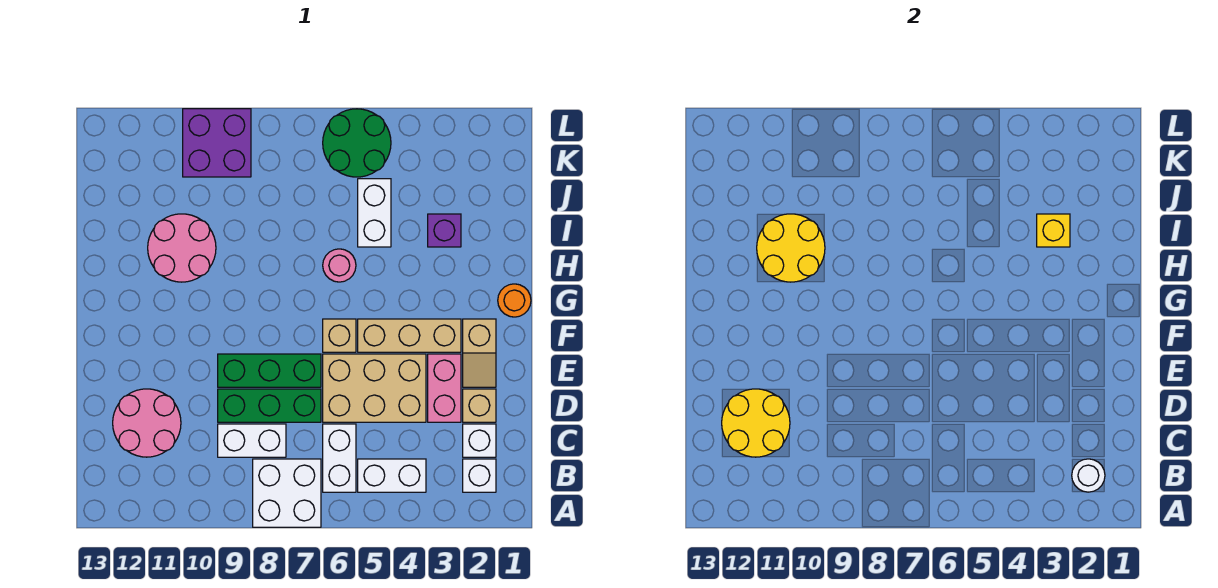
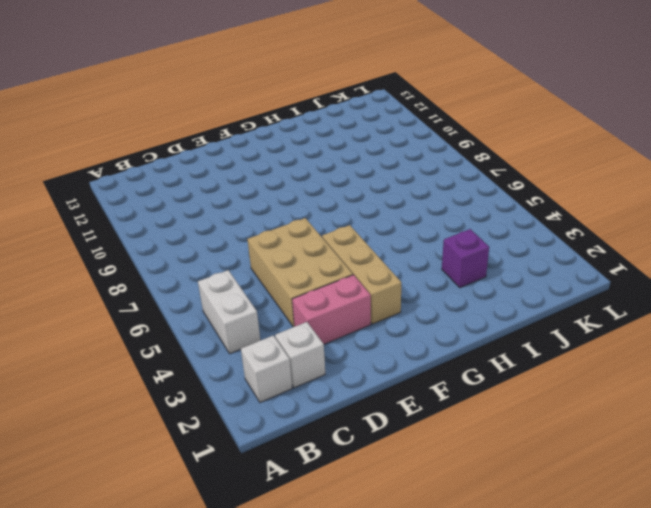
none -> white brick A7:B8 level 1
none -> white brick B6:C6 level 1
none -> white brick C8:C9 level 1

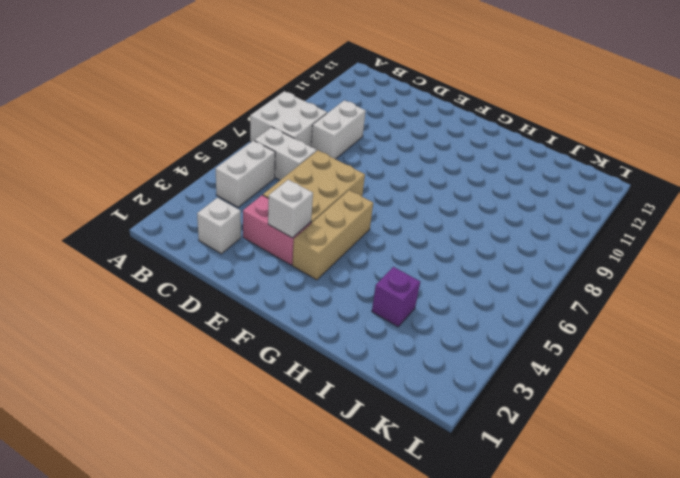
white brick E3 level 2 -> white brick B2 level 1
none -> pink round brick C11:D12 level 1
none -> tan brick D2 level 1
none -> green brick D7:D9 level 1

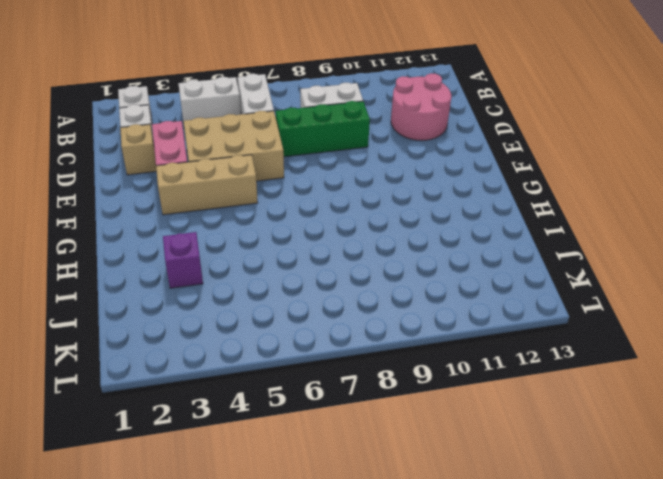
none -> white brick A7:B8 level 1
none -> tan slope E2:F2 level 1 top F
none -> green brick E7:E9 level 1

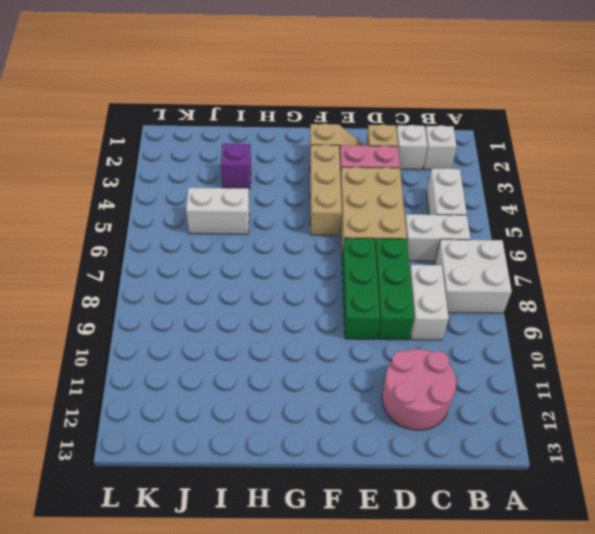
none -> tan brick F6 level 1
none -> orange round brick G1 level 1
none -> pink round brick H6 level 1

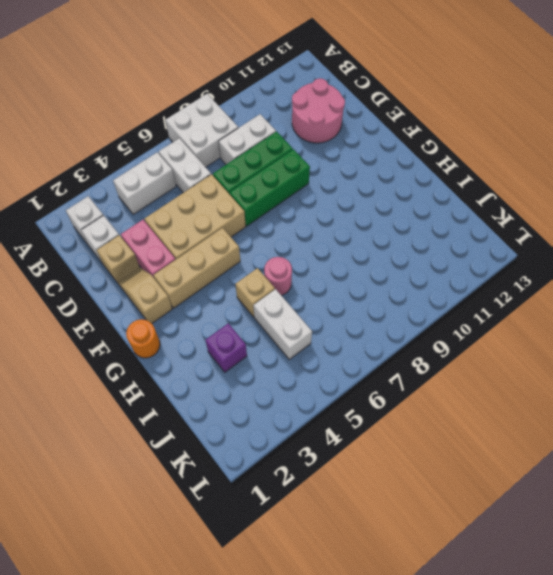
tan brick H5 level 1 -> tan brick F6 level 1
none -> pink round brick H10:I11 level 1
none -> green round brick K5:L6 level 1
none -> purple brick K9:L10 level 1

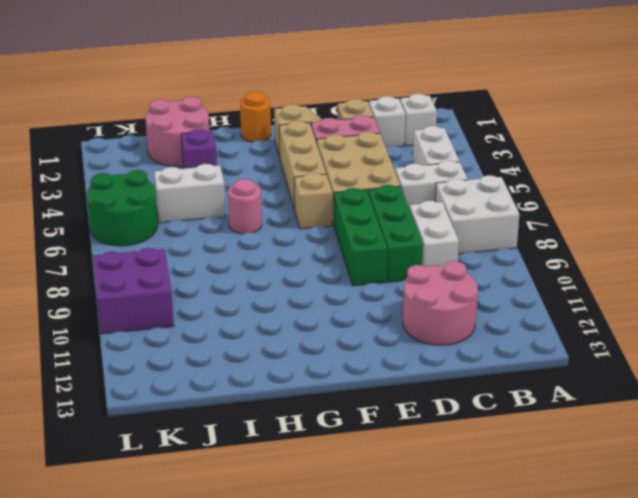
pink round brick I1:J2 level 1 -> pink round brick H10:I11 level 1
none -> white round brick B2 level 2
none -> yellow round brick C11:D12 level 2
none -> yellow round brick H10:I11 level 2

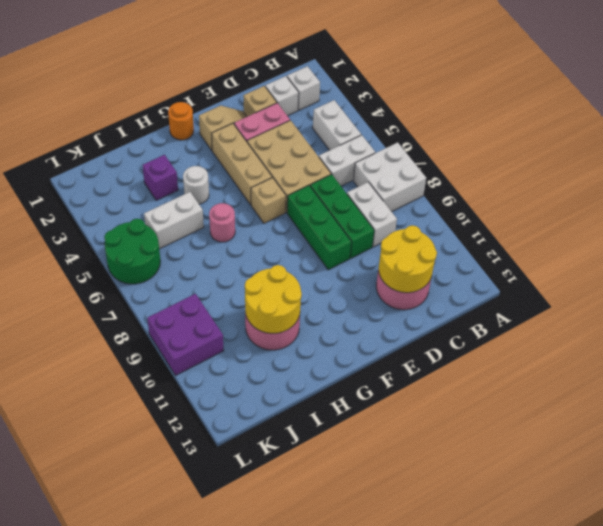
white round brick H4 level 1 -> white round brick B2 level 2
none -> yellow brick I3 level 2

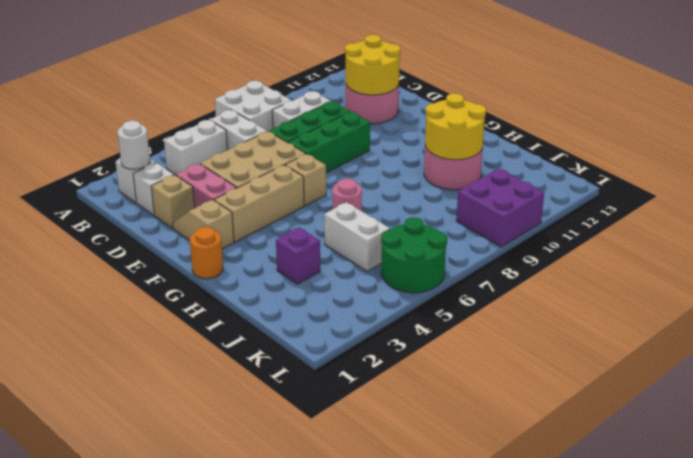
none -> yellow brick I3 level 2

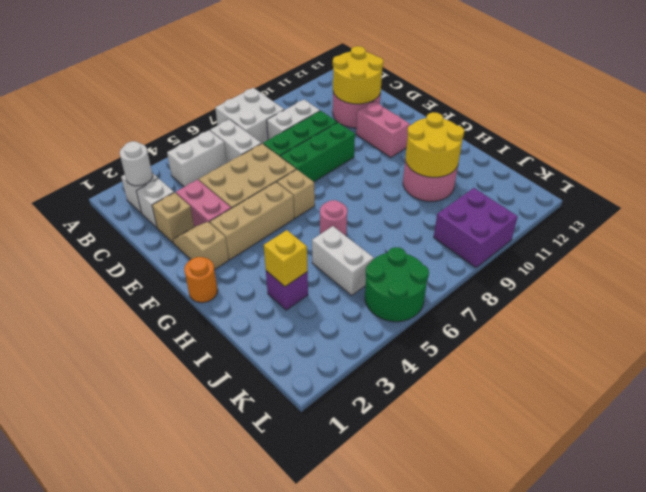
pink brick E11:F11 level 1 -> none

